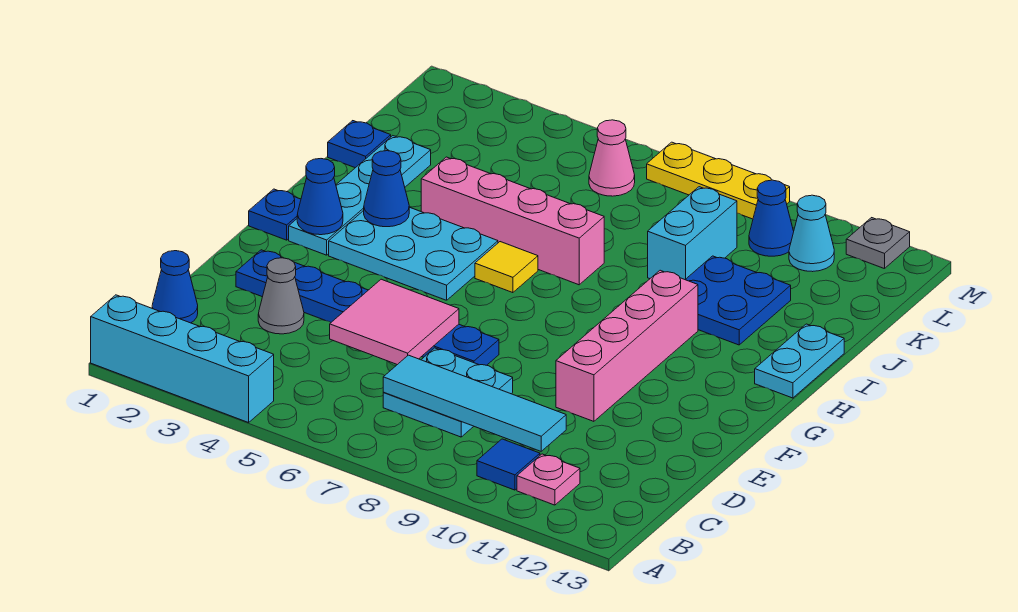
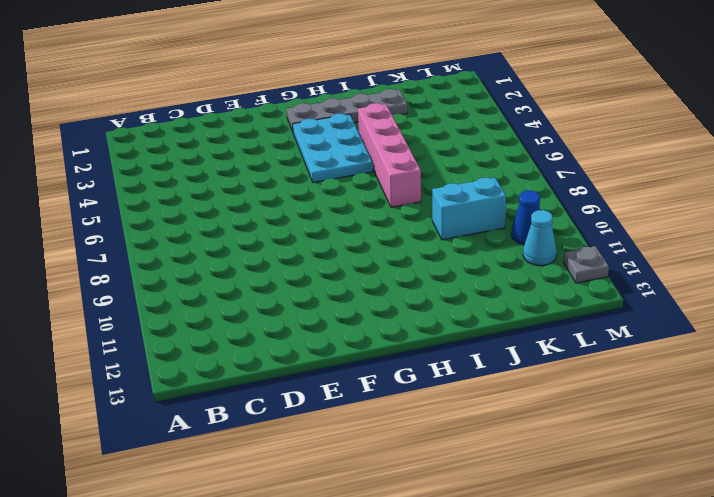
grey plate G2:J2 level 1 -> cyan plate G2:J2 level 1
none -> cyan brick A1:A4 level 1
none -> blue tile B10 level 1
none -> pink plate B11 level 1

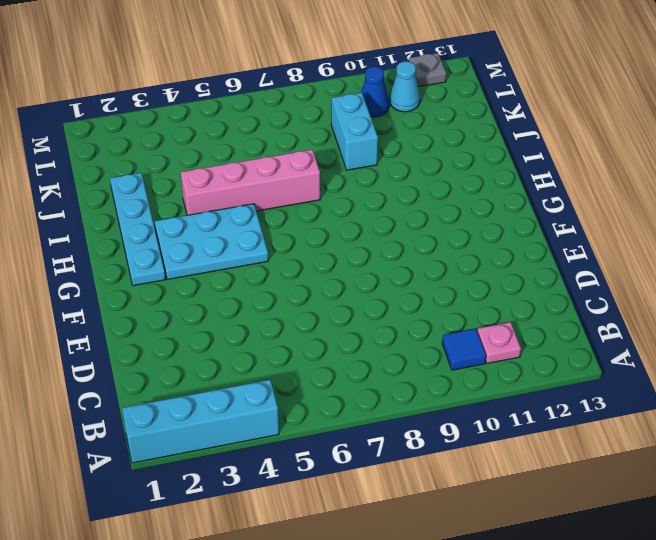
none -> blue cone C1 level 1
none -> cyan plate C7:D8 level 1
none -> grey cone D3 level 1

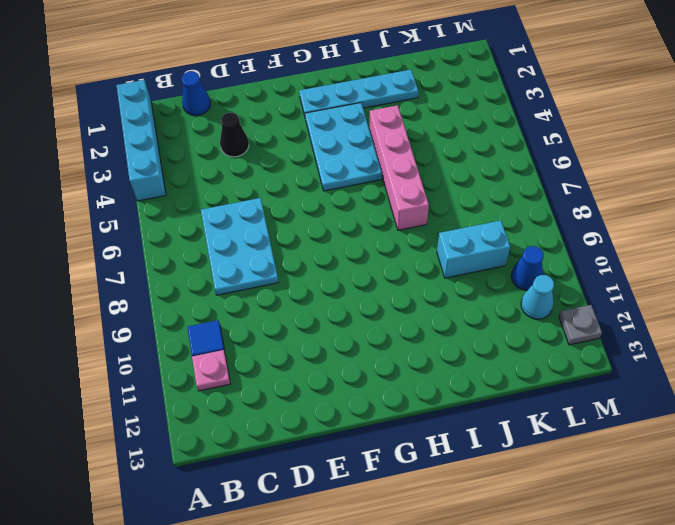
cyan plate C6:D8 level 1 -> cyan plate C7:D8 level 1
black cone D3 level 1 -> grey cone D3 level 1
none -> blue plate E2:E7 level 1
none -> pink brick E10:H10 level 1
none -> blue plate G1 level 1

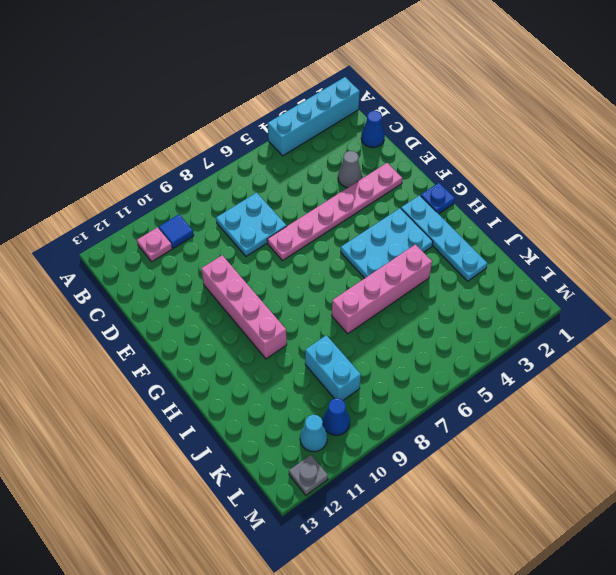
pink plate E2:E7 level 1 -> blue plate E2:E7 level 1
none -> yellow tile H6 level 1
none -> cyan plate H13:I13 level 1
none -> blue plate I10:J11 level 1

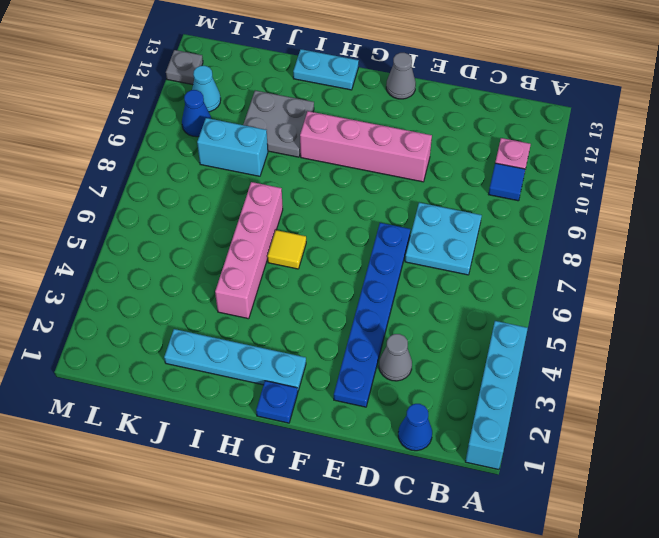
grey cone F13 level 1 -> none
grey plate I10:J11 level 1 -> blue plate I10:J11 level 1
none -> cyan plate G3:H5 level 1
none -> blue plate J1 level 1
none -> pink cone L6 level 1

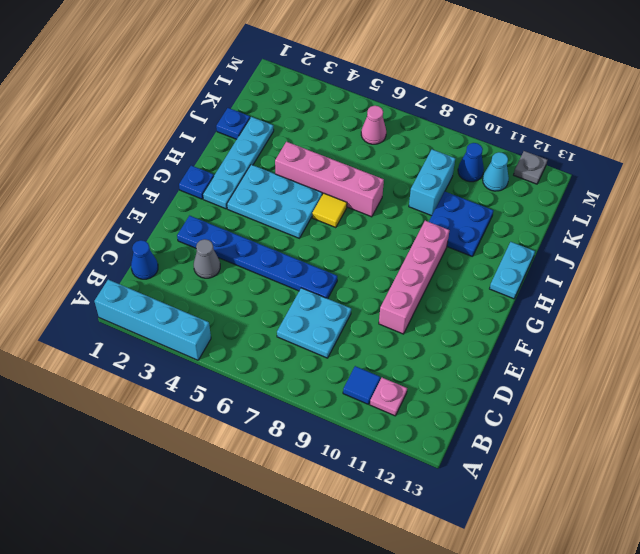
none -> yellow plate M7:M9 level 1
none -> cyan tile C7:C10 level 2
none -> pink tile D5:E6 level 2

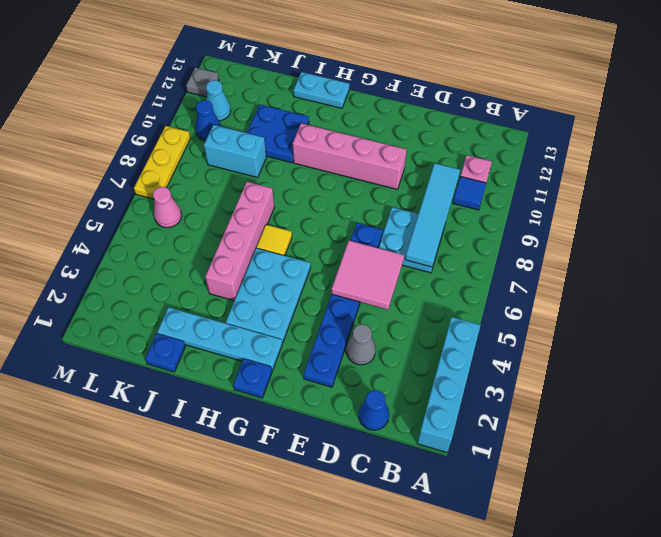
none -> blue cone G2 level 2
none -> blue cone H3 level 2

